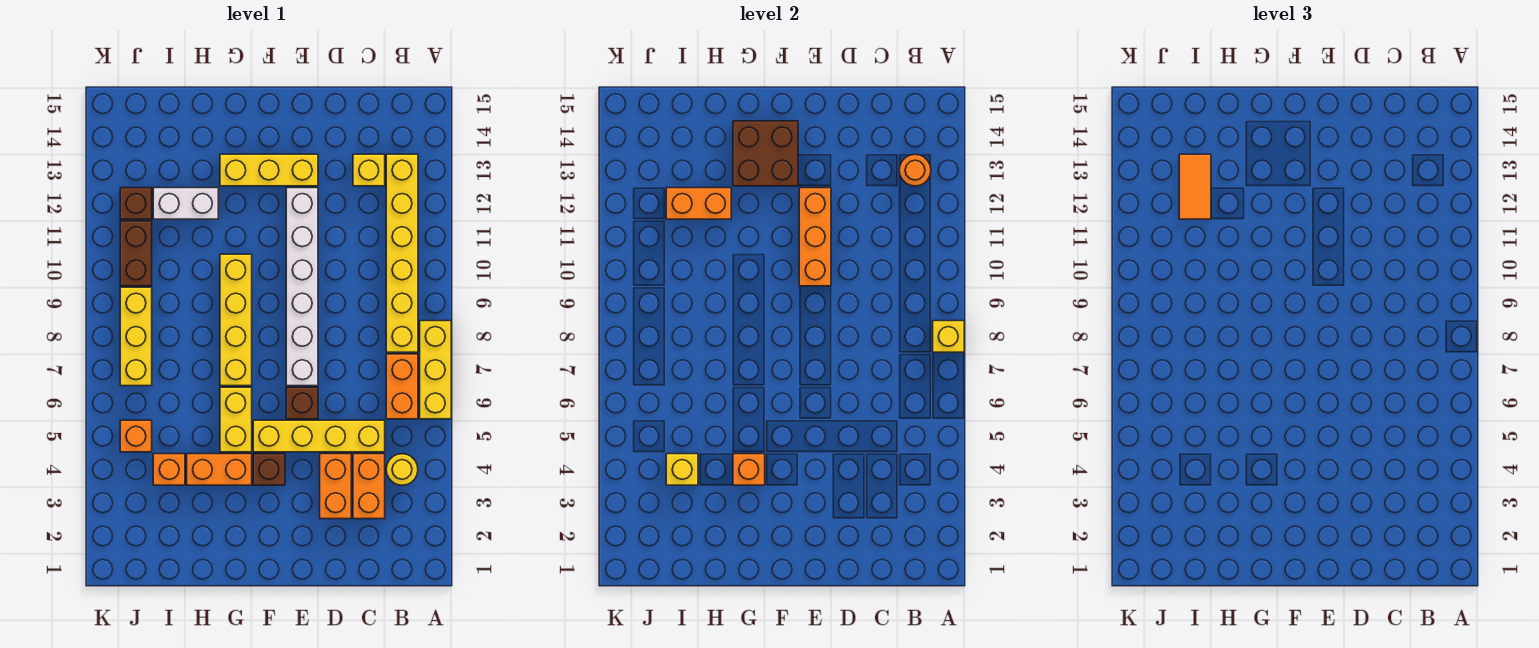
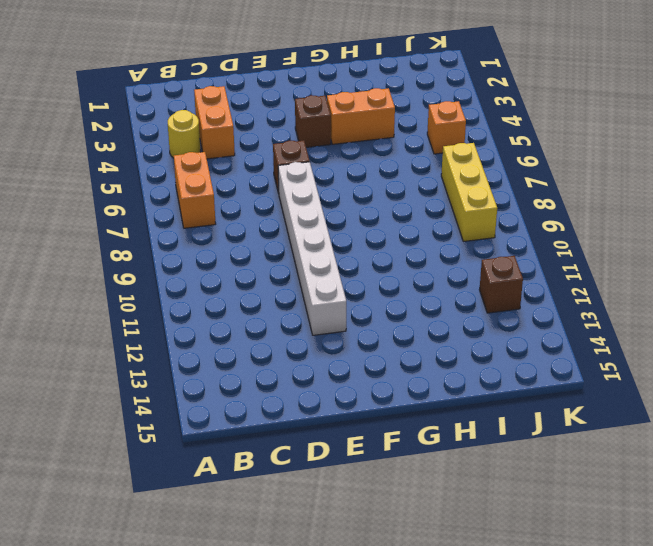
none -> yellow brick A6:A8 level 1
none -> yellow brick B8:B13 level 1
none -> yellow brick C5:F5 level 1

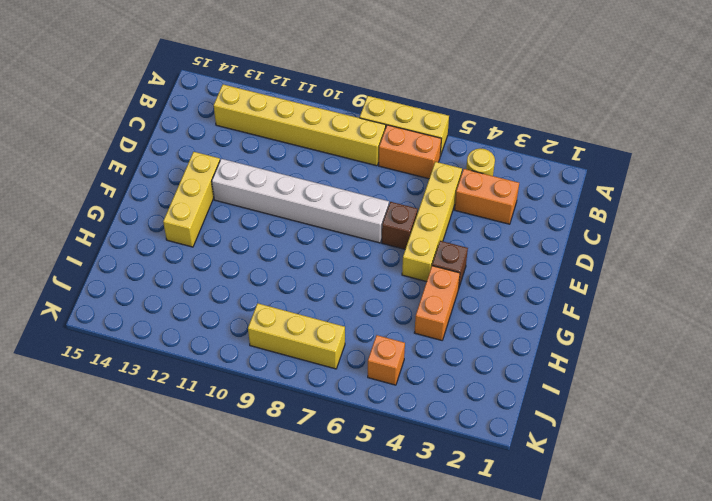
none -> yellow brick C13 level 1
none -> orange brick D3:D4 level 1
none -> yellow brick G5:G6 level 1

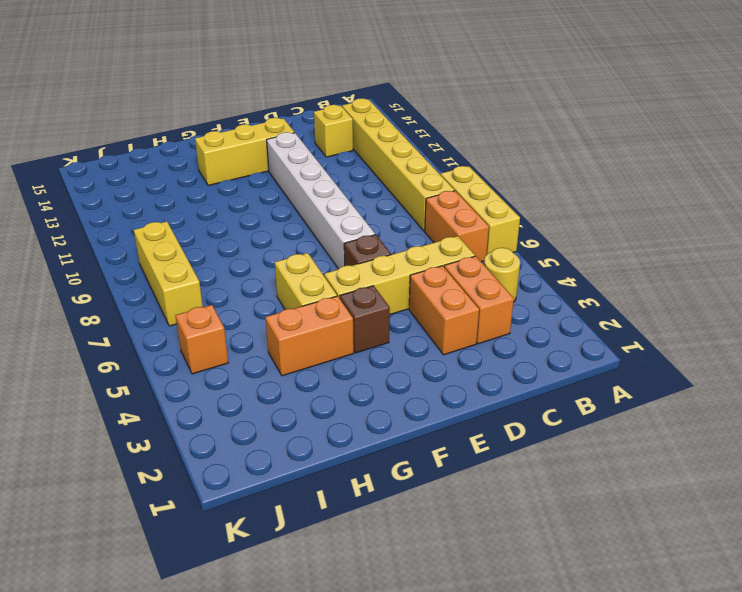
none -> yellow brick G7:G10 level 1
none -> white brick H12:I12 level 1
none -> orange brick I4 level 1

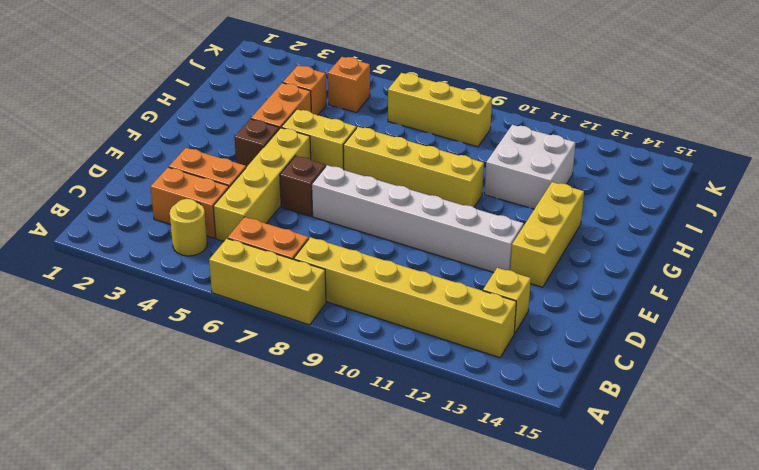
white brick H11:I12 level 1 -> white brick H12:I12 level 1
none -> brown brick J10:J11 level 1
none -> brown brick J12 level 1
none -> yellow brick A8 level 2

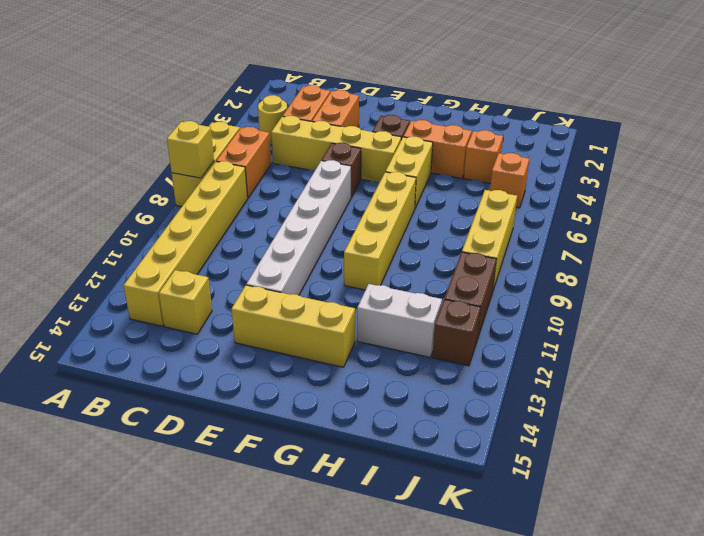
none -> orange round brick B13 level 2
none -> orange brick E10:E12 level 2
none -> brown brick F13:G14 level 2

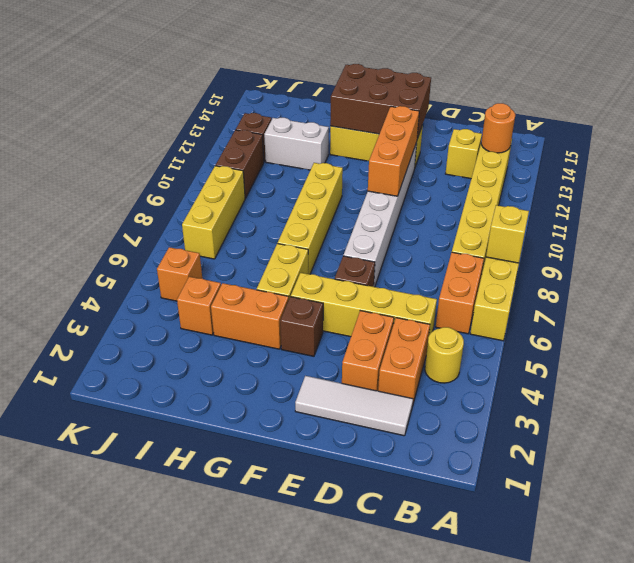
white tile C2:E2 level 1 -> none
brown brick E13:G14 level 2 -> brown brick F13:G14 level 2
none -> orange brick G4 level 2
none -> orange brick H12:I12 level 2
none -> yellow brick I4 level 2

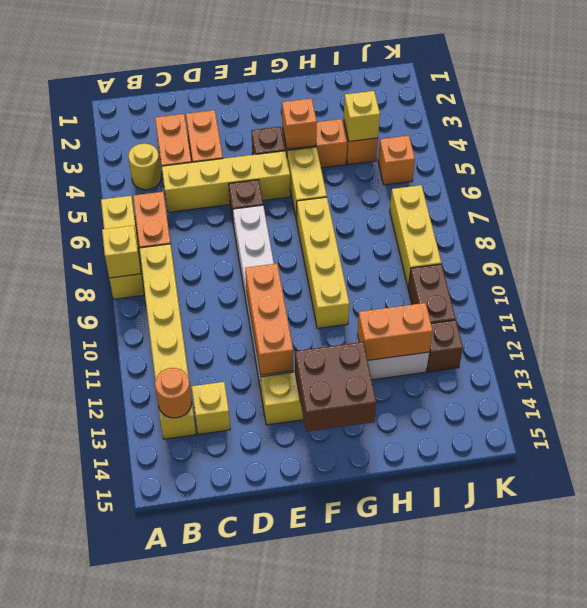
none -> orange tile I12:I13 level 3

